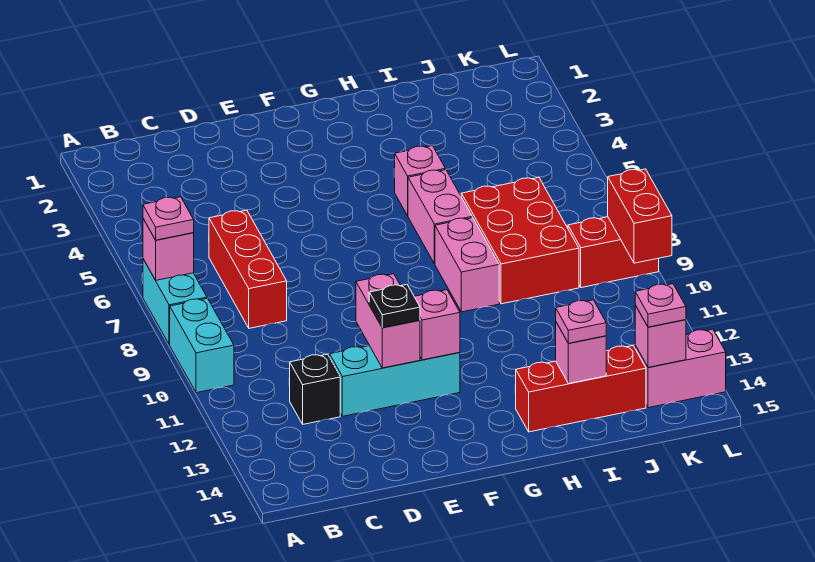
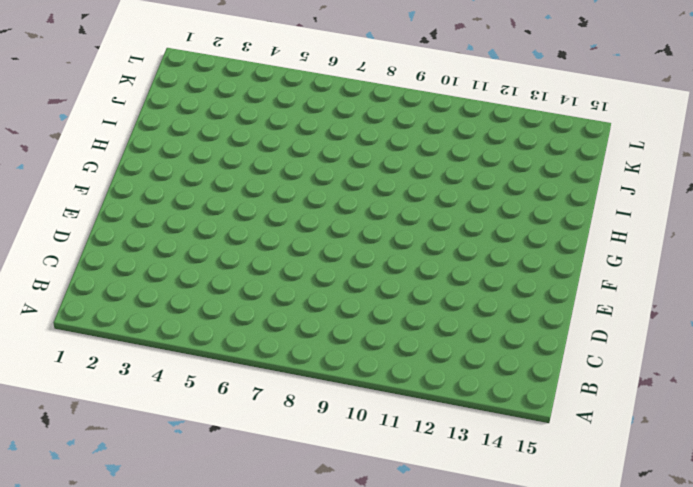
none -> cyan brick A7:A8 level 1
none -> cyan brick A9:A10 level 1
none -> red brick C6:C8 level 1

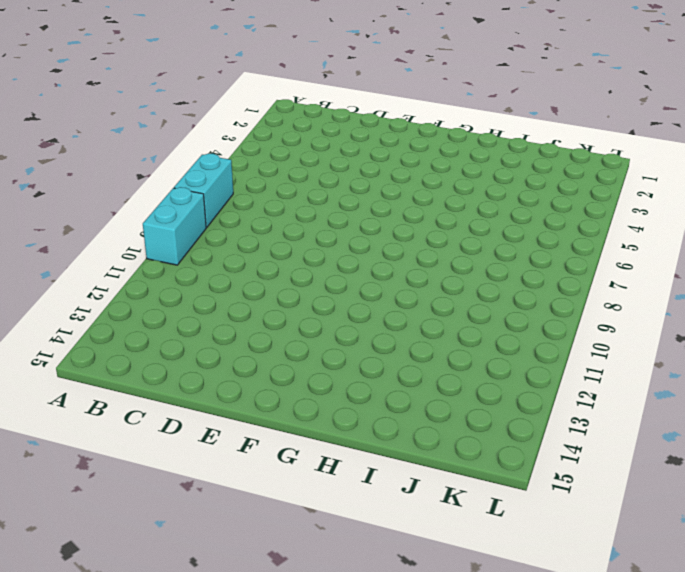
none -> red brick C6:C8 level 1
none -> black brick C12 level 1
none -> cyan brick D12:F12 level 1

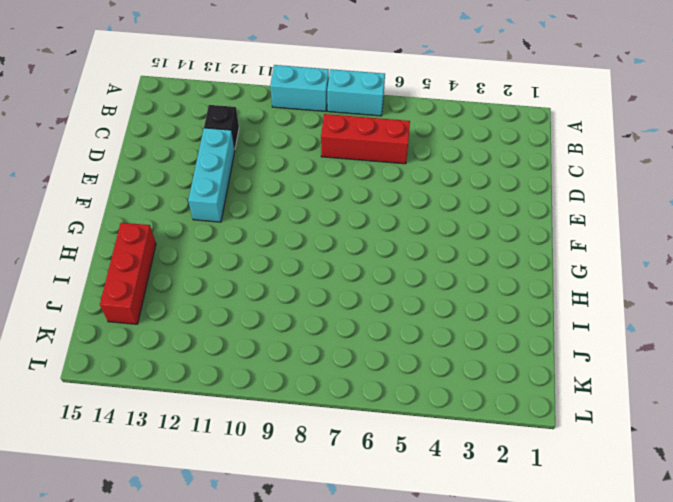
none -> pink brick H5 level 1
none -> pink brick H6:H7 level 1
none -> pink brick H8:H9 level 1

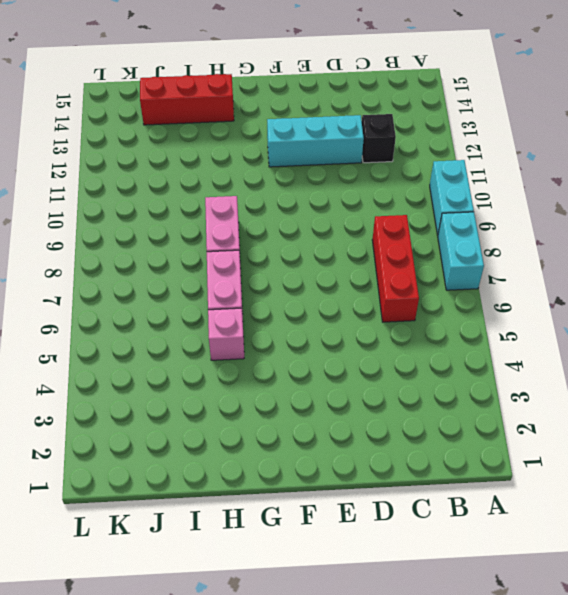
none -> red brick I7:J9 level 1
none -> red brick K9:L9 level 1
none -> pink brick K14:L14 level 1

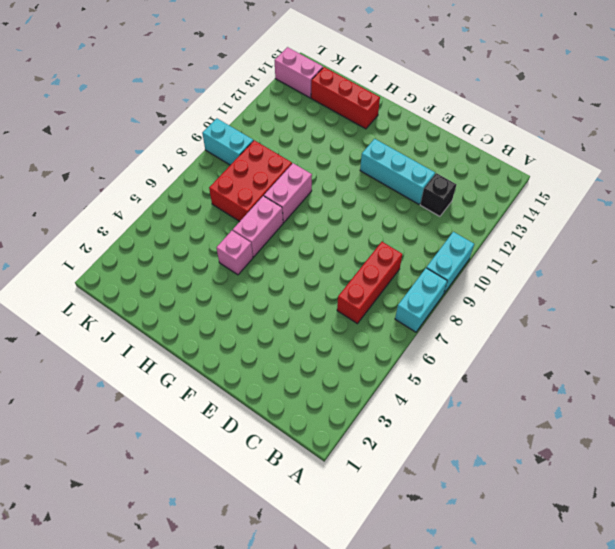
cyan brick K9:L9 level 1 -> red brick K9:L9 level 1
none -> pink brick A7 level 2
none -> pink brick E11:E12 level 2
none -> pink brick F12 level 2

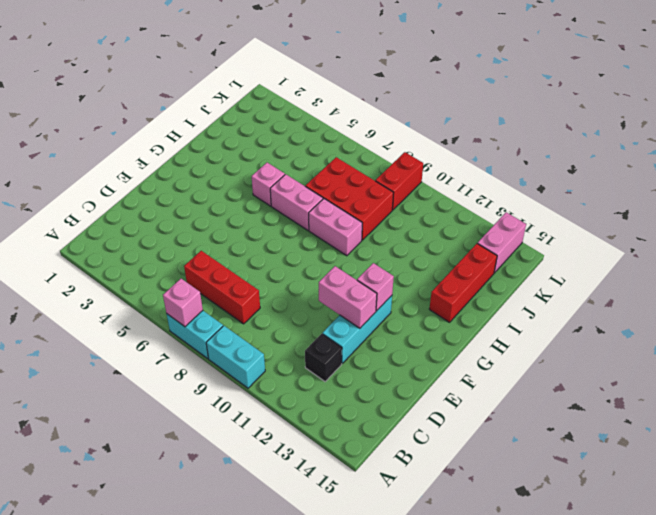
none -> pink brick I14 level 2
none -> pink brick K14 level 2
none -> red brick L9:L10 level 2

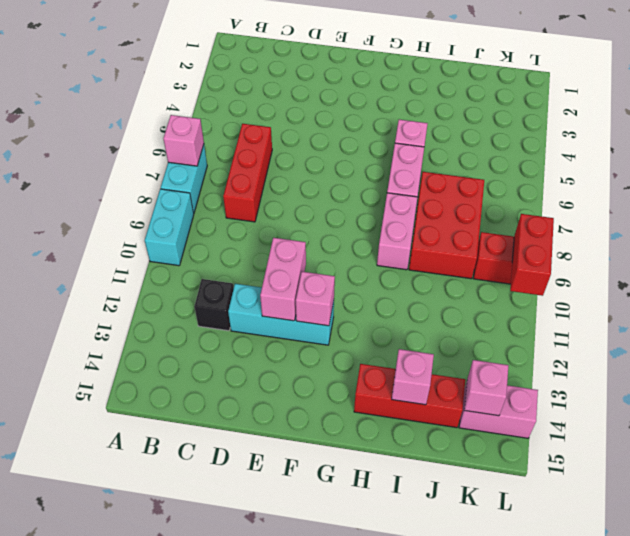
none -> pink plate A7 level 3
none -> black plate E12 level 3
none -> pink plate I14 level 3

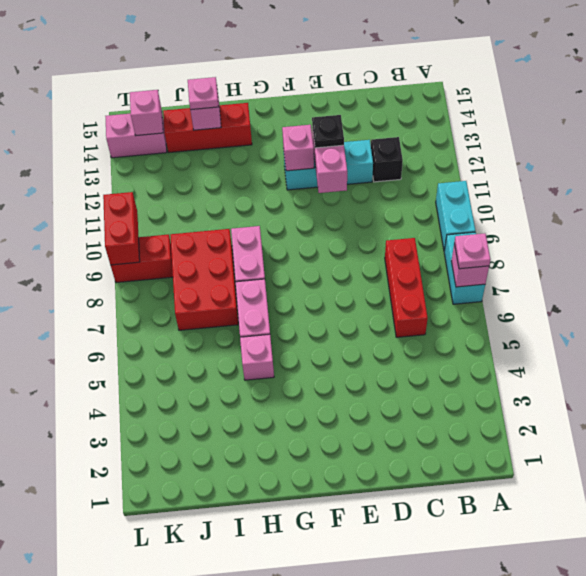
none -> pink plate K14 level 3

